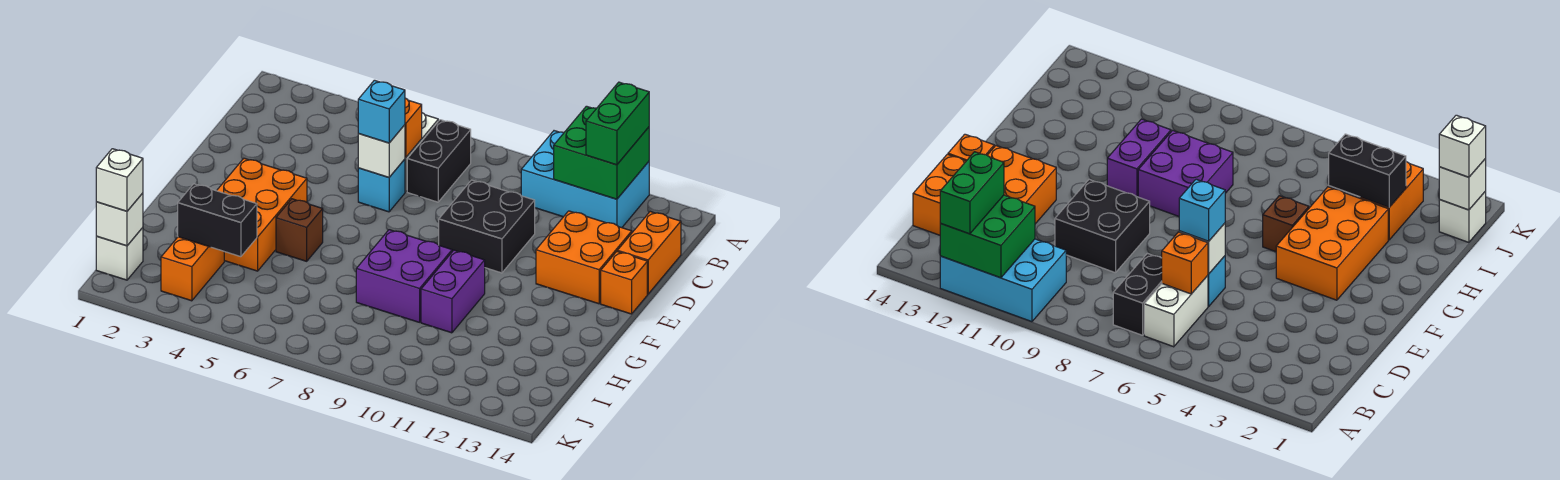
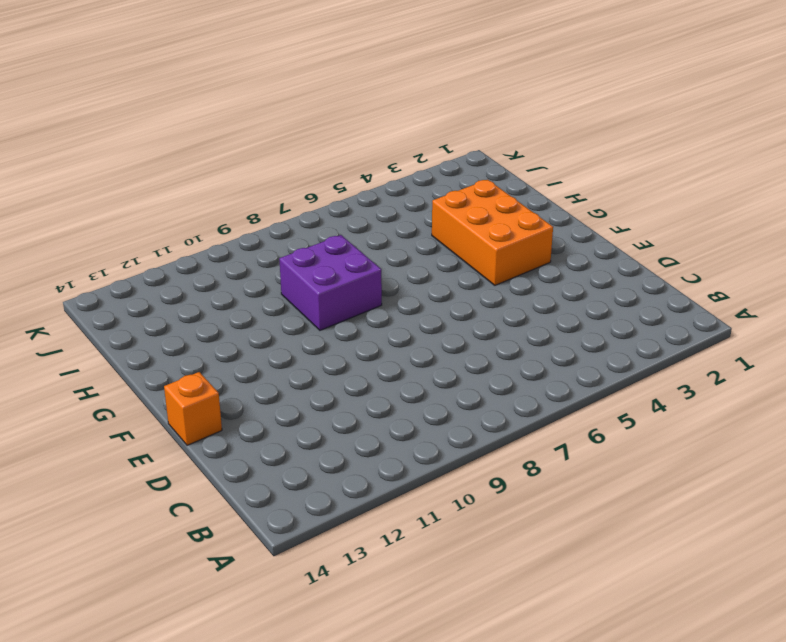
none -> cyan brick A10:B12 level 1
none -> white brick B6:C6 level 1
none -> black brick B7:C7 level 1

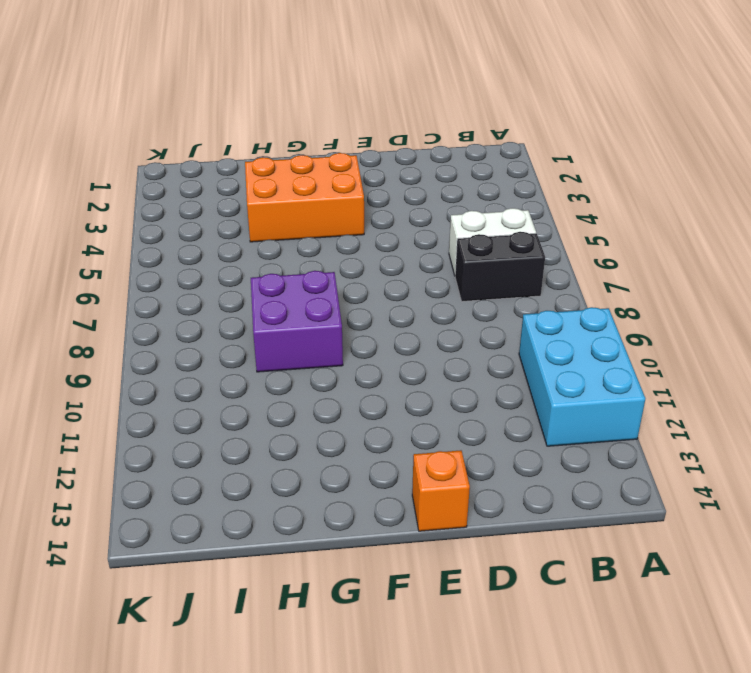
none -> orange brick C14:D14 level 1
none -> cyan brick D6 level 1
none -> black brick D9:E10 level 1

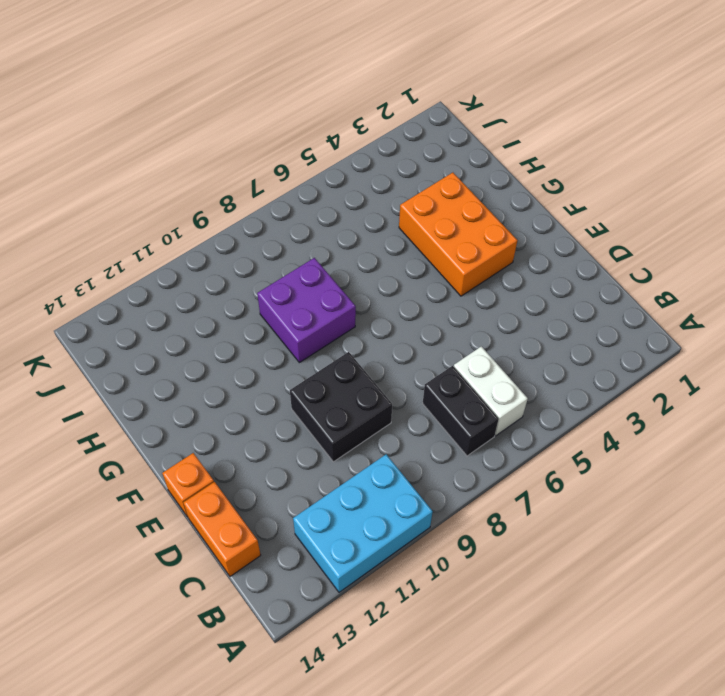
none -> cyan brick D6 level 1
none -> orange brick D12:E13 level 1
none -> brown brick G5 level 1

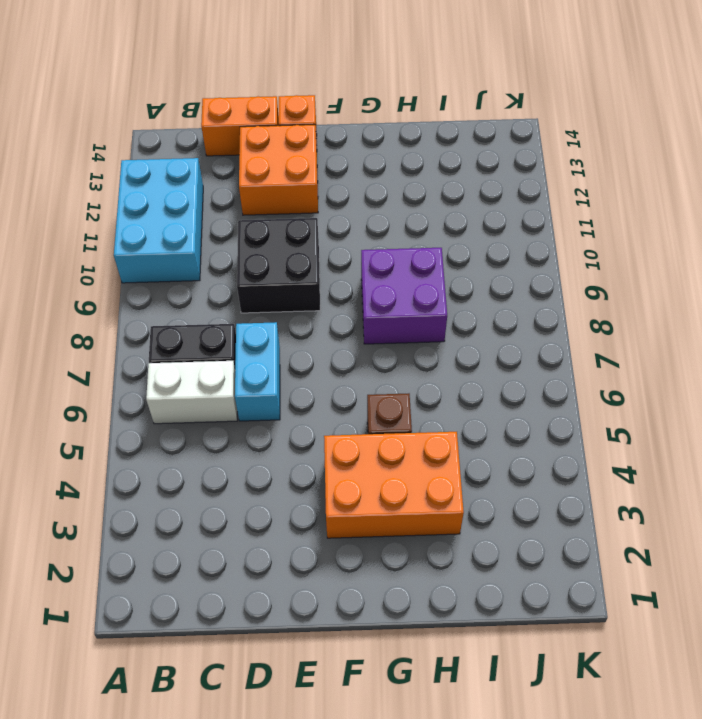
cyan brick D6:D7 level 1 -> cyan brick D6 level 1
none -> purple brick G10:H10 level 1
none -> orange brick I3:J3 level 1
none -> white brick J1 level 1

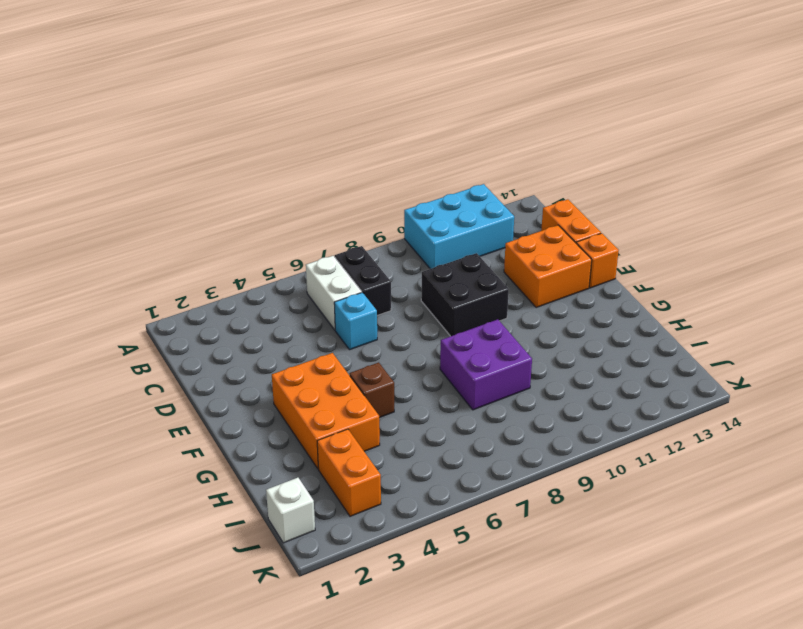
none -> purple brick G10:H10 level 1
none -> green brick A11:B12 level 2
none -> orange brick C6 level 2

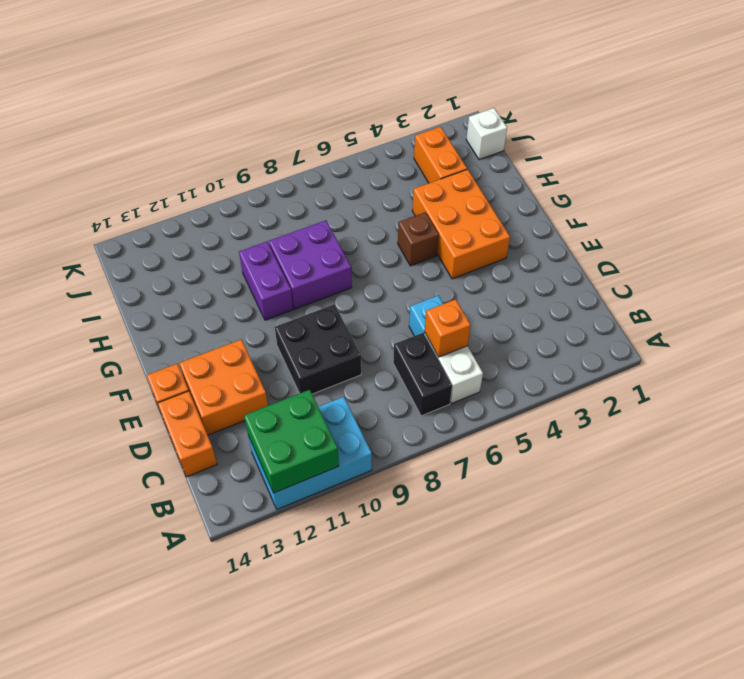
none -> white brick D6 level 2
none -> black brick I3:I4 level 2
none -> white brick J1 level 2

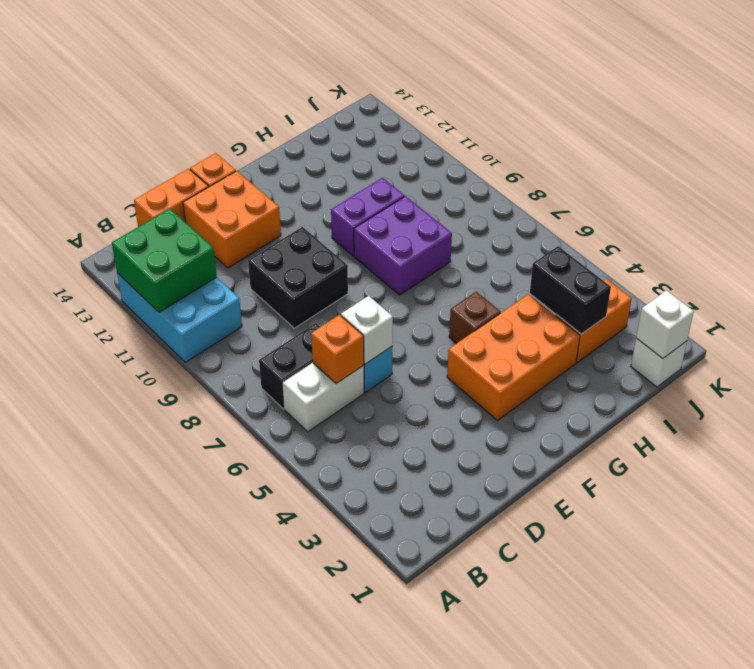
none -> green brick A12:B12 level 3
none -> cyan brick D6 level 3
none -> white brick J1 level 3

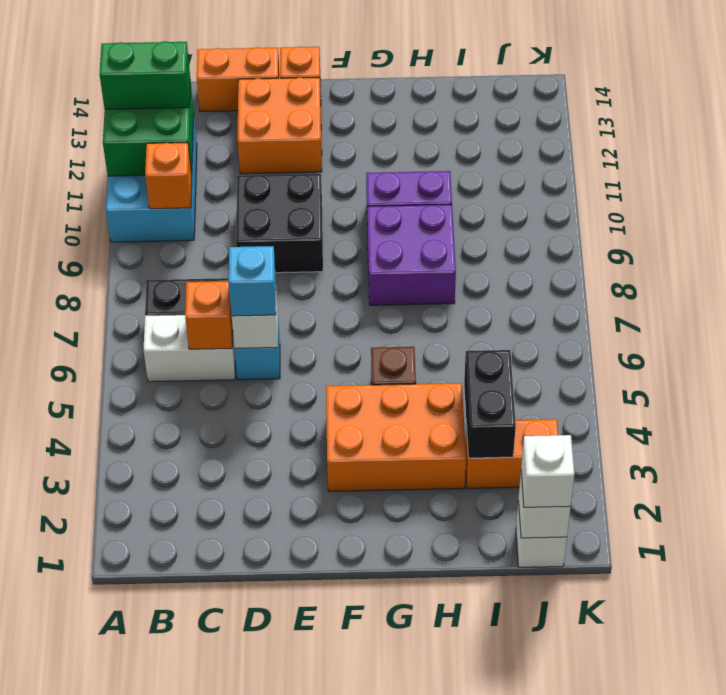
orange brick B10 level 2 -> none

